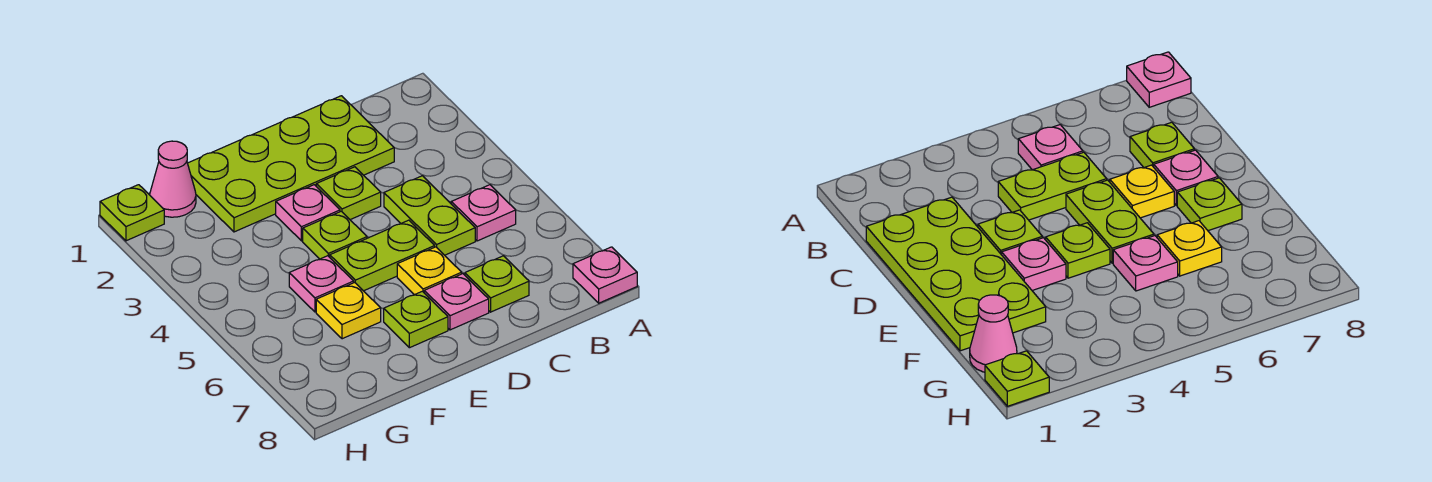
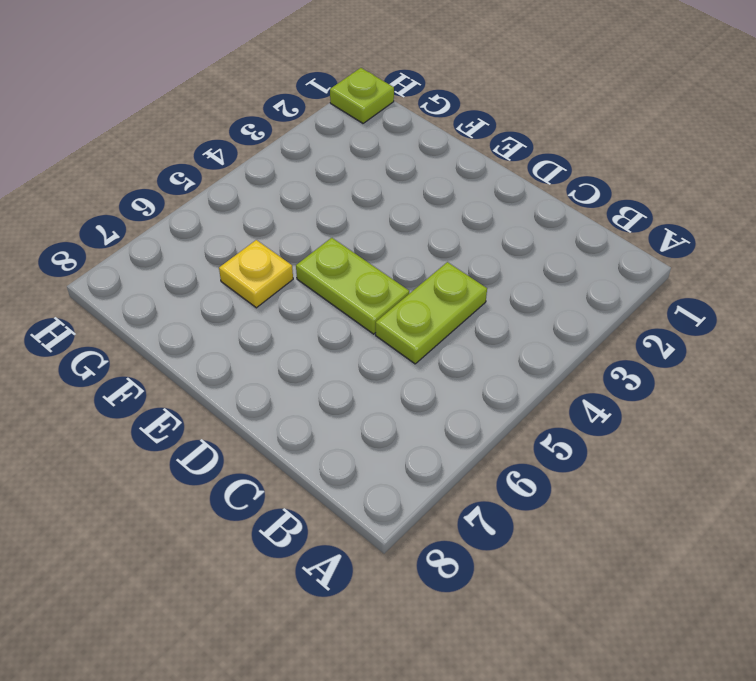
none -> pink plate A8 level 1
none -> pink plate B5 level 1
none -> lime plate C1:F2 level 1

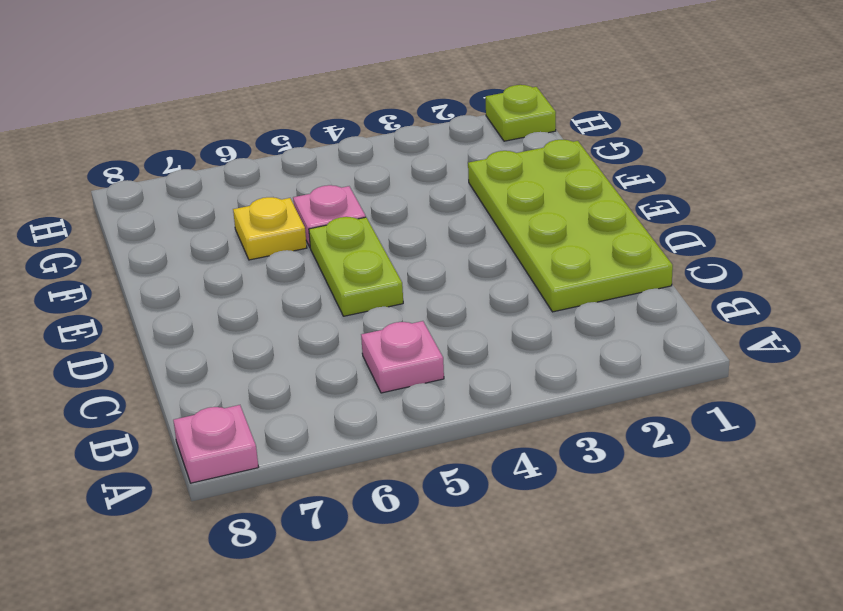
none -> lime plate C4:C5 level 1
none -> lime plate C7 level 1
none -> lime plate D3 level 1

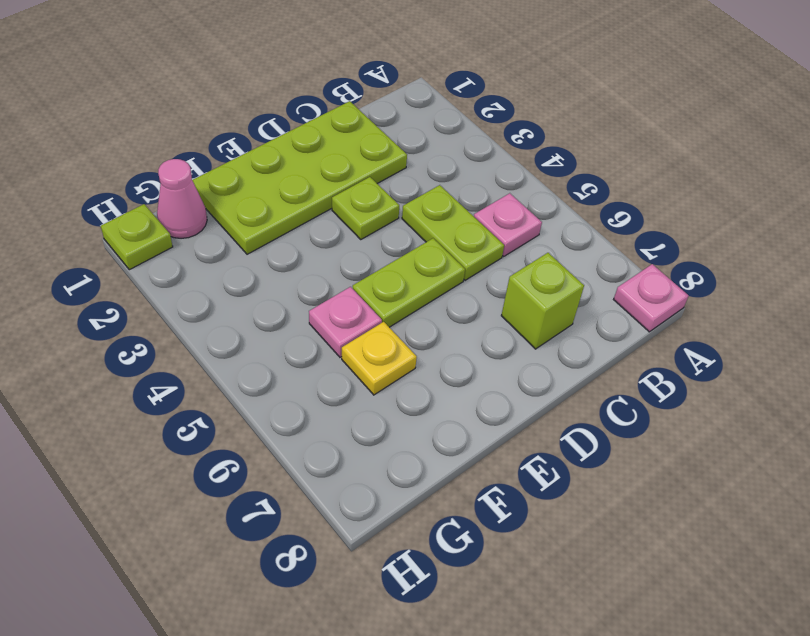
lime brick C7 level 1 -> lime plate C7 level 1
none -> yellow plate D6 level 1
none -> pink plate D7 level 1
none -> pink plate E3 level 1

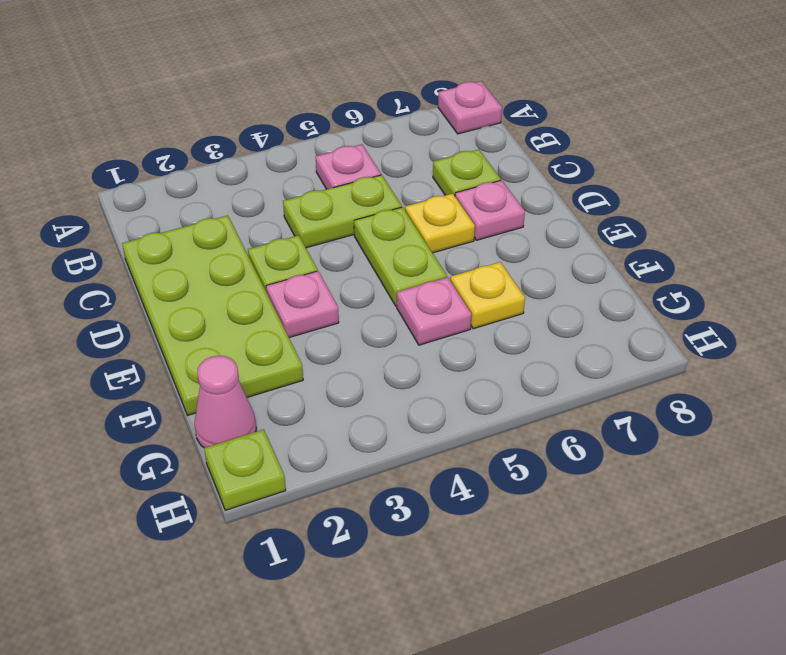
none -> lime plate E4 level 1
none -> lime plate E7 level 1

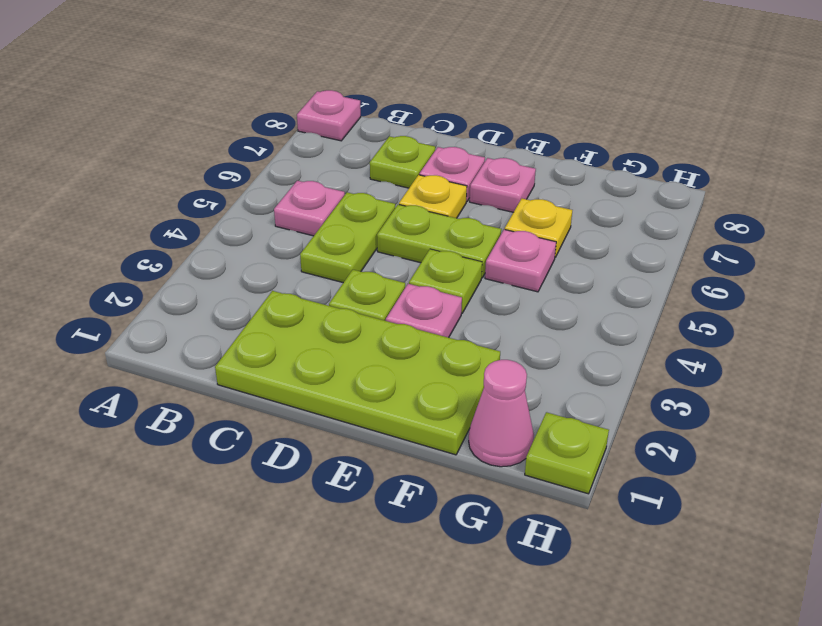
pink plate E7 level 1 -> lime plate E7 level 1

